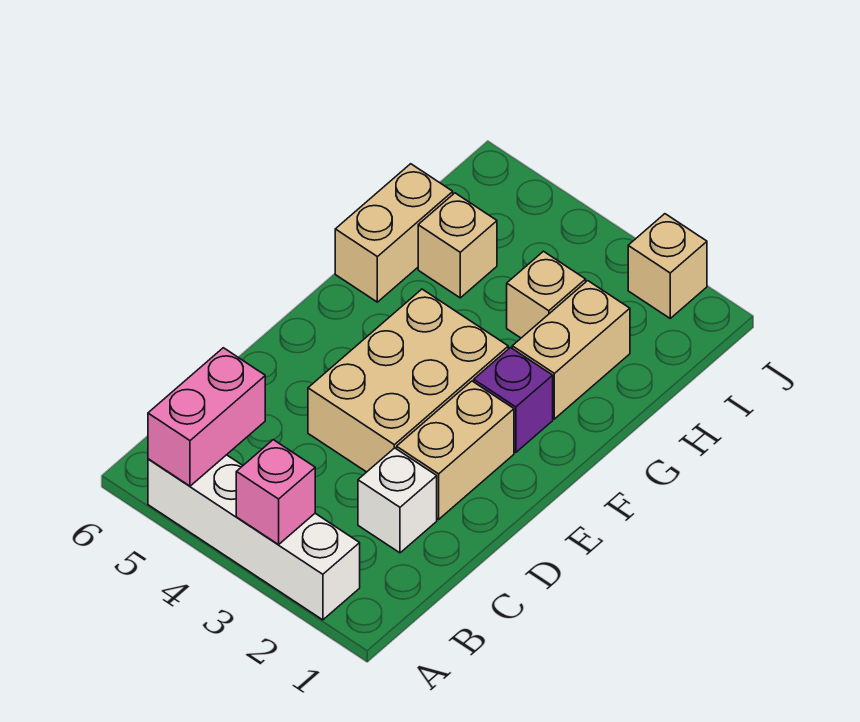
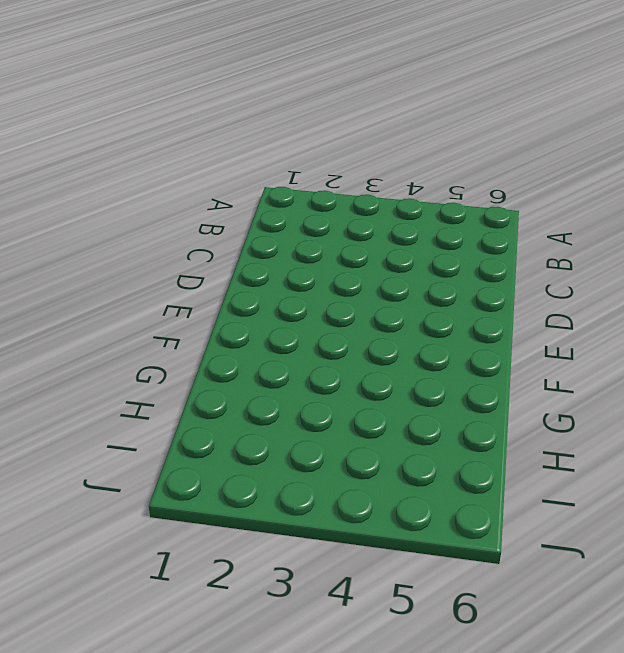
none -> white brick A2:A5 level 1
none -> white brick C2 level 1
none -> tan brick D2:E2 level 1

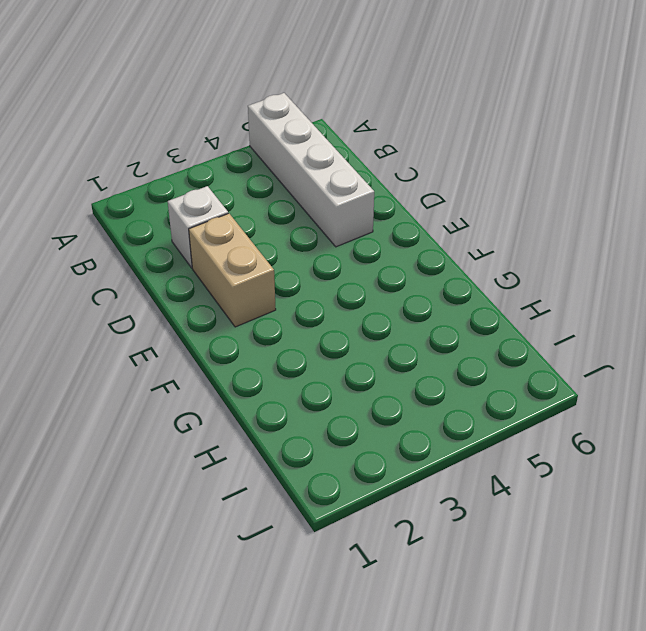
white brick A5:D5 level 1 -> white brick A2:A5 level 1
none -> tan brick D3:F4 level 1
none -> purple brick F2 level 1
none -> tan brick G2:H2 level 1

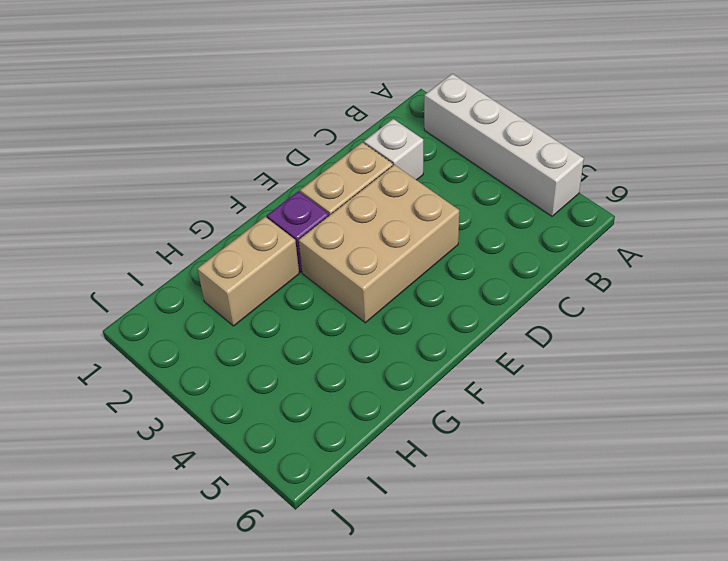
none -> tan brick G6:H6 level 1
none -> tan brick H3 level 1
none -> tan brick H5 level 1

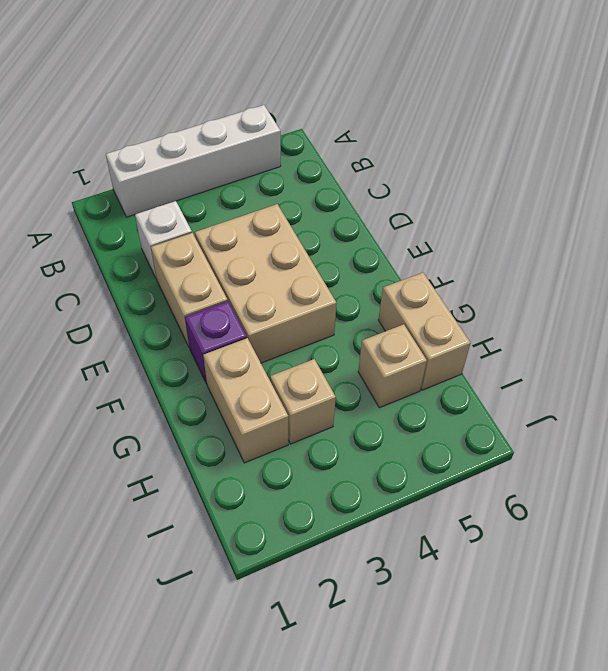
none -> tan brick J2 level 1
none -> pink brick A3 level 2
none -> pink brick A5:B5 level 2

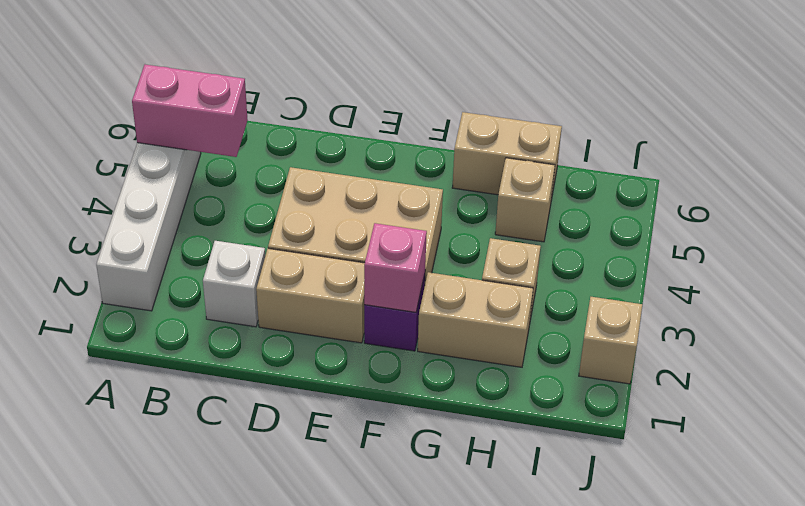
pink brick F2 level 2 -> pink brick A3 level 2

